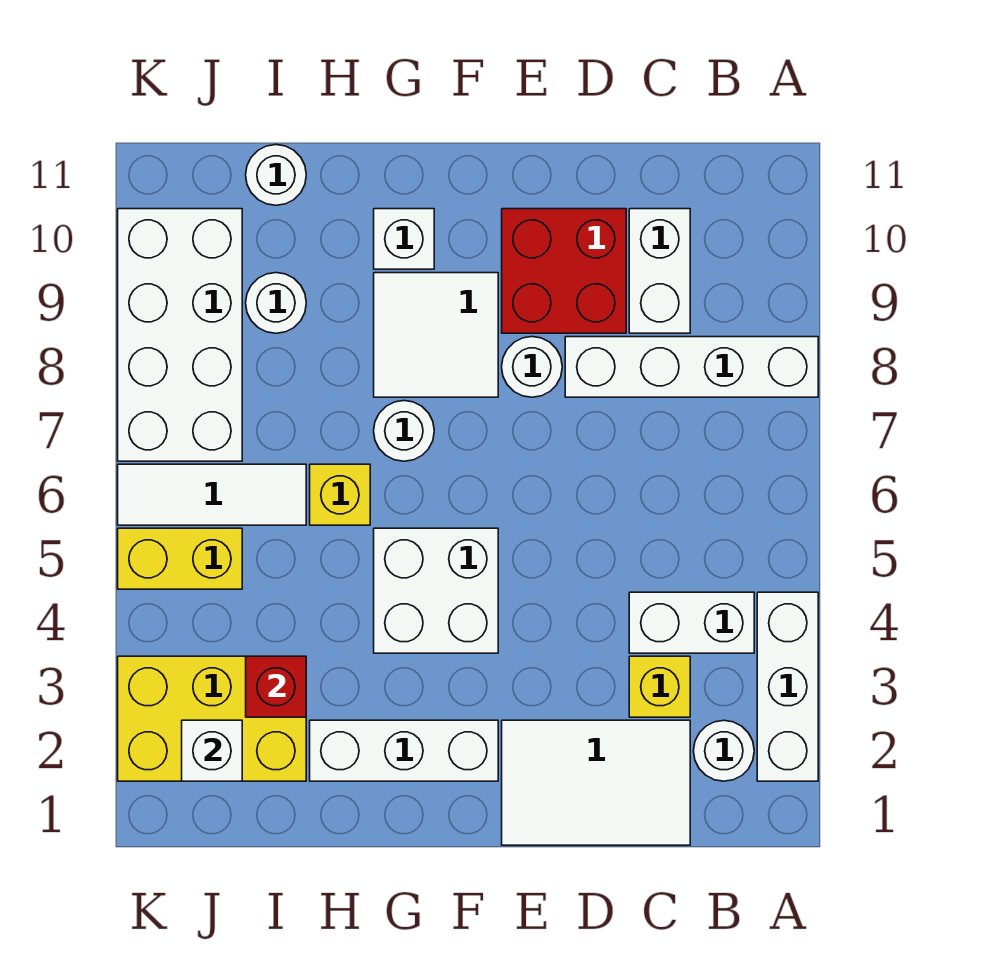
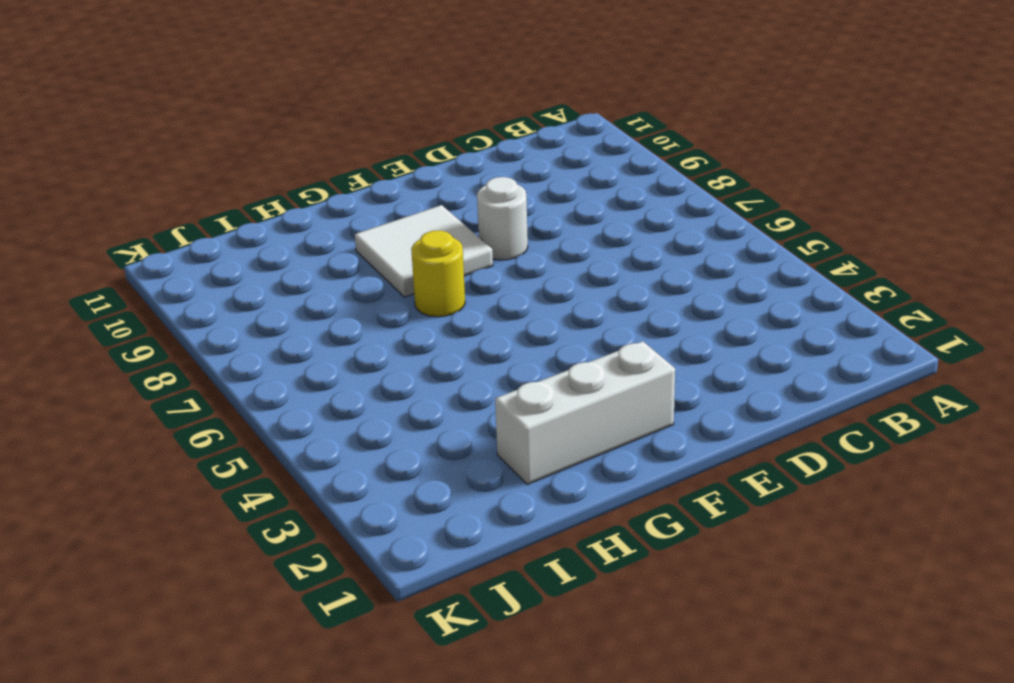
yellow round brick G7 level 1 -> white round brick G7 level 1
none -> white brick A2:A4 level 1
none -> white brick A8:D8 level 1
none -> white round brick B2 level 1

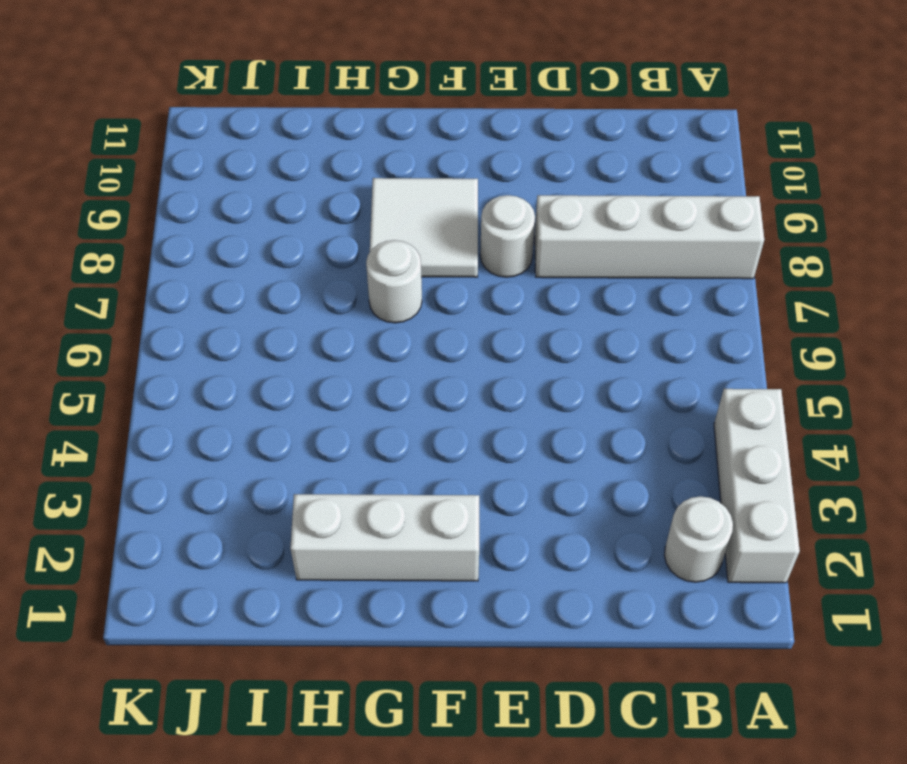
none -> white brick B4:C4 level 1
none -> white tile C1:E2 level 1
none -> yellow brick C3 level 1

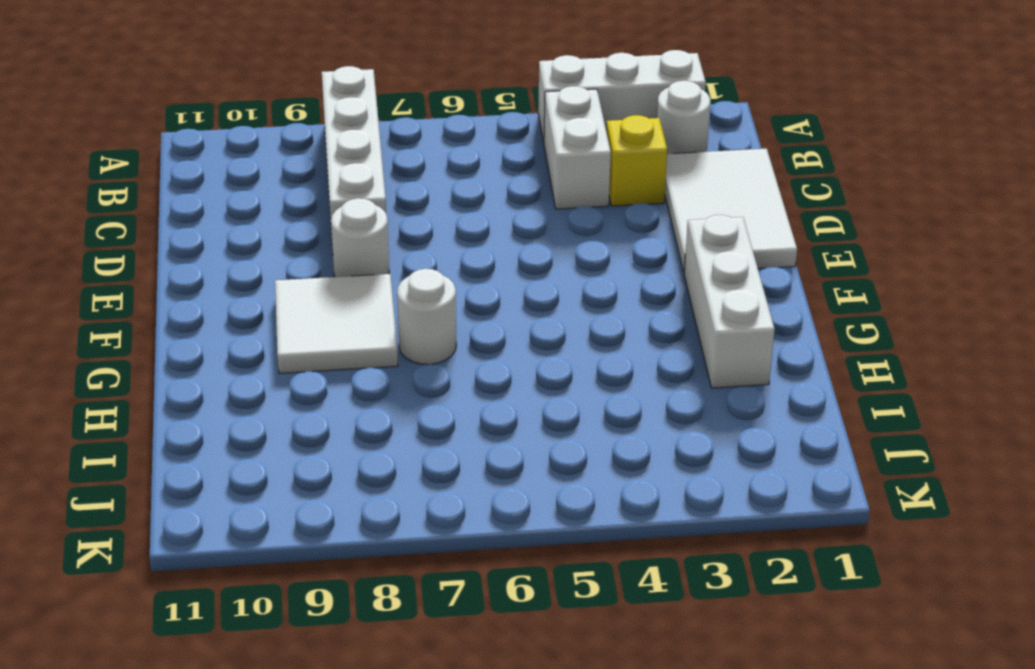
none -> white brick C9:C10 level 1
none -> red brick D9:E10 level 1
none -> white brick F4:G5 level 1

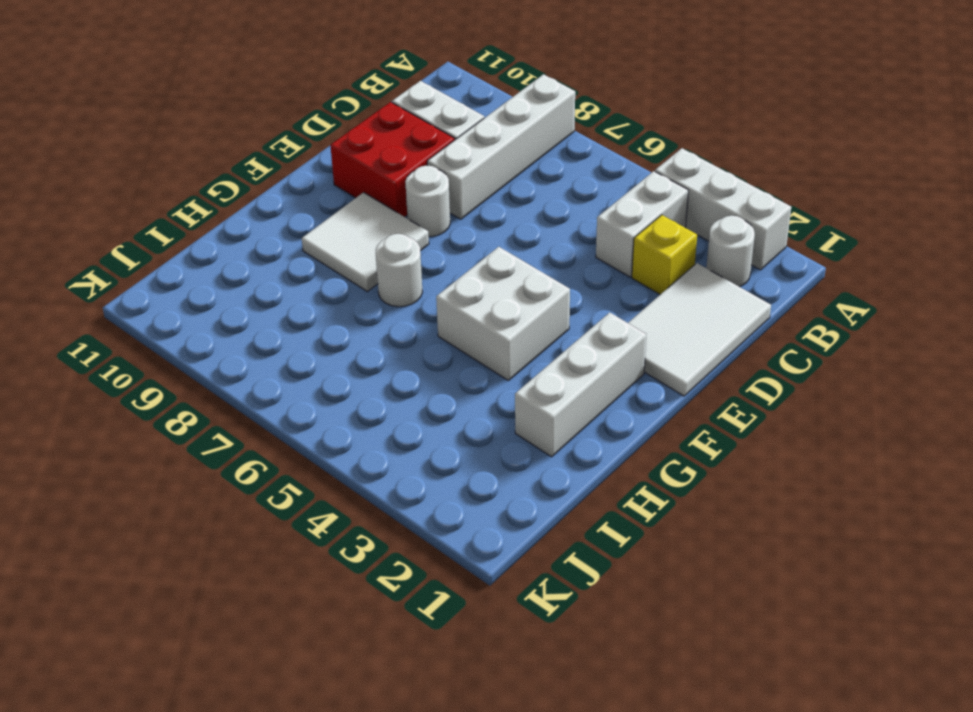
none -> white brick G10 level 1
none -> yellow brick H6 level 1
none -> yellow brick I2:K3 level 1

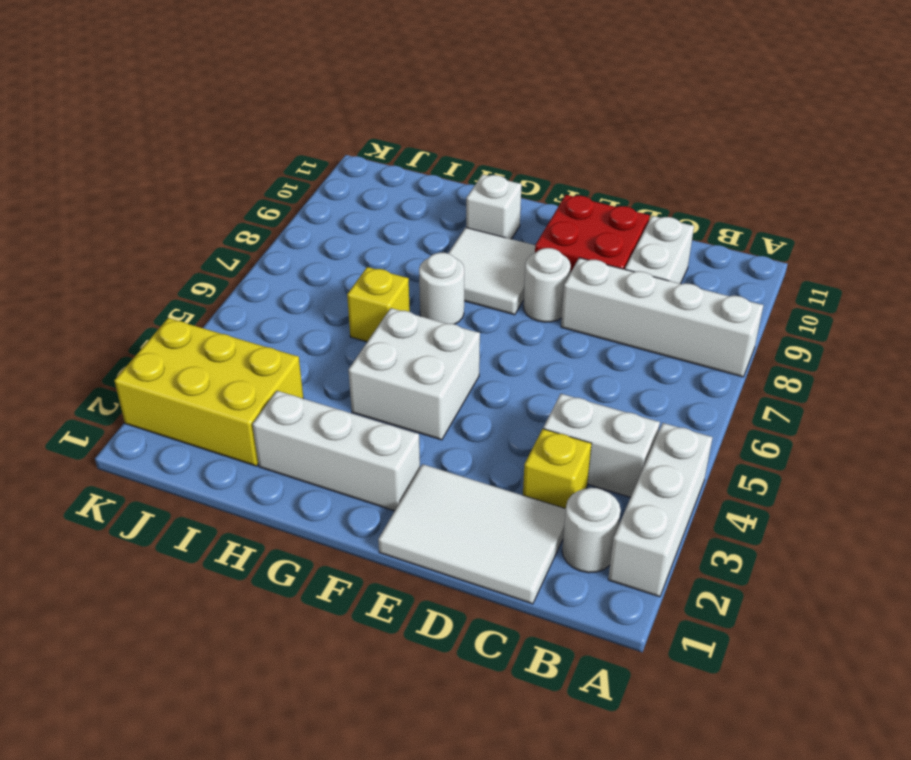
none -> white tile I6:K6 level 1
none -> white round brick I9 level 1
none -> white round brick I11 level 1

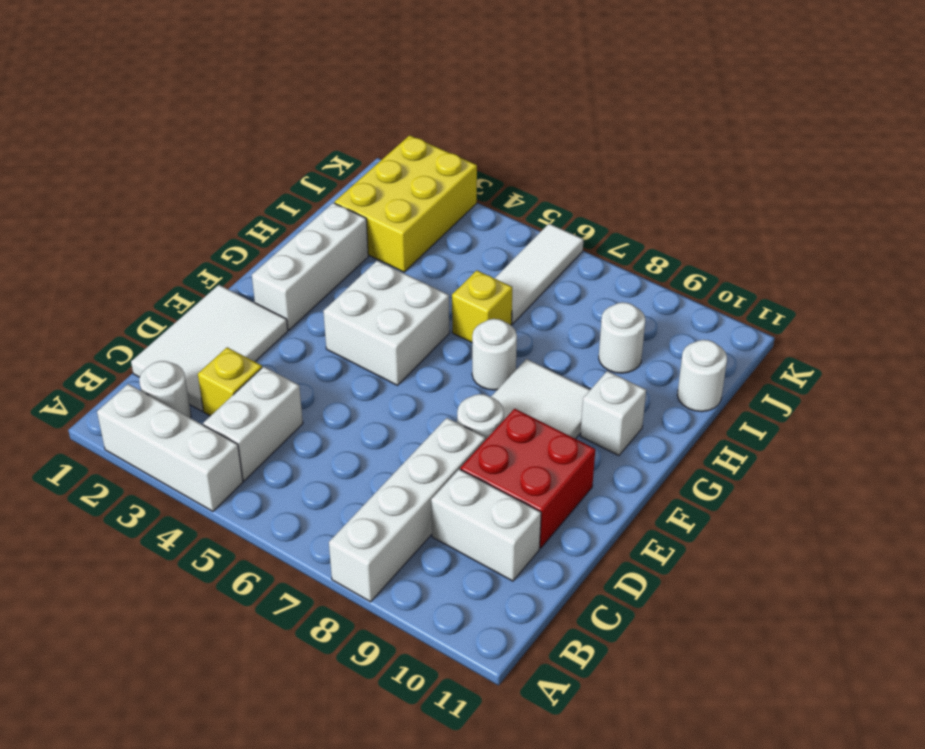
none -> yellow brick J5:K5 level 1
none -> white brick J7:K10 level 1
none -> red brick I3 level 2

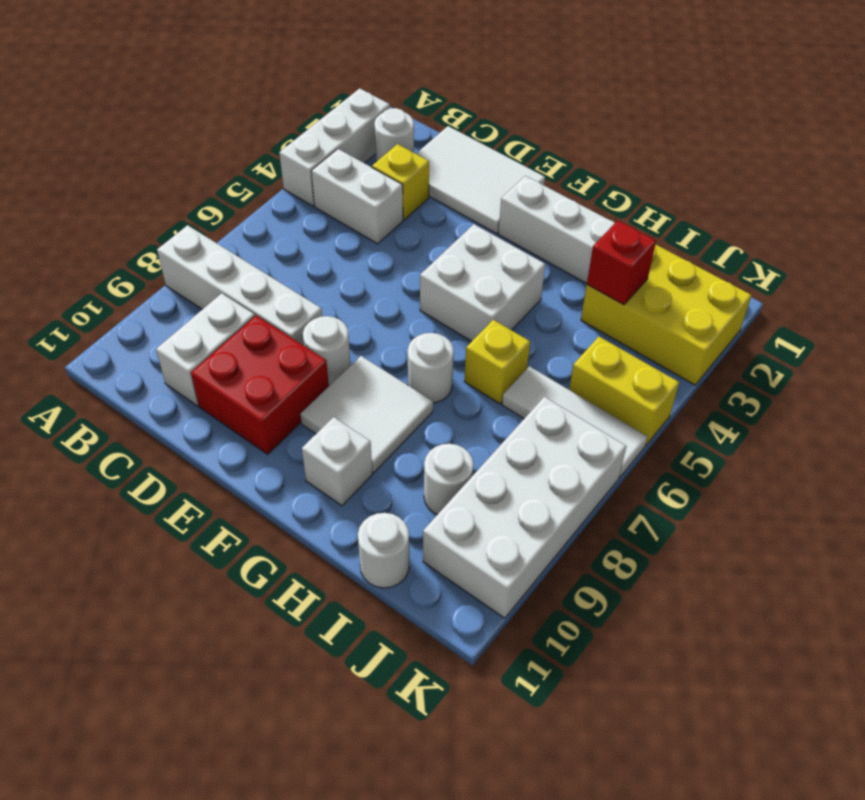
none -> white brick J2 level 2

